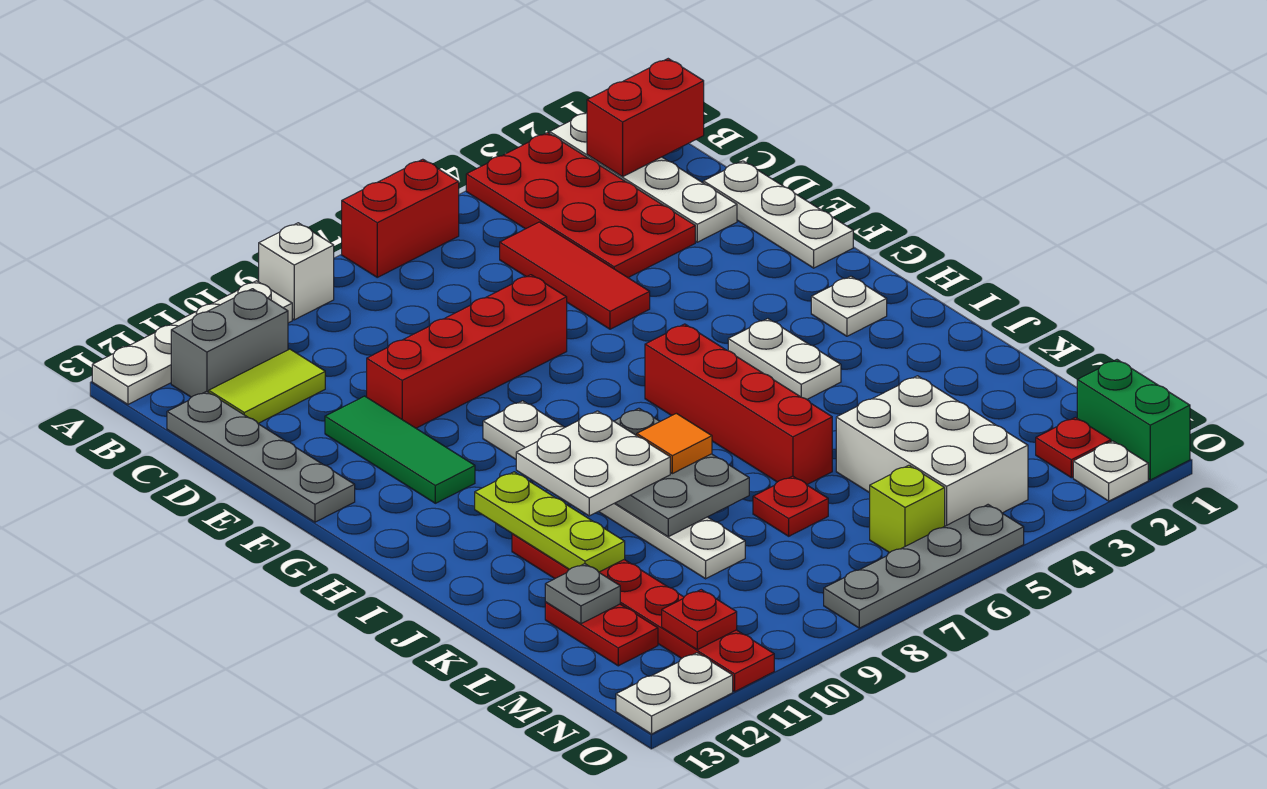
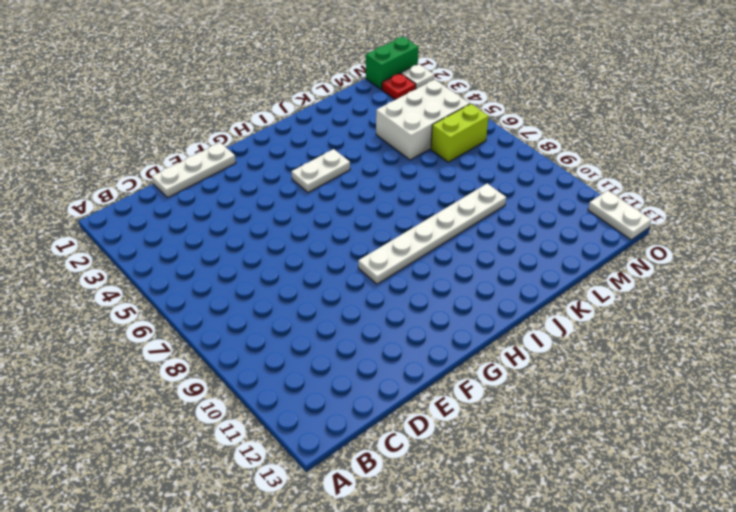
lime brick M6:N6 level 1 -> lime brick N6 level 1
none -> white plate A2:D2 level 1
none -> red plate A3:D4 level 1
none -> red brick A6:A7 level 1
none -> white brick A9 level 1

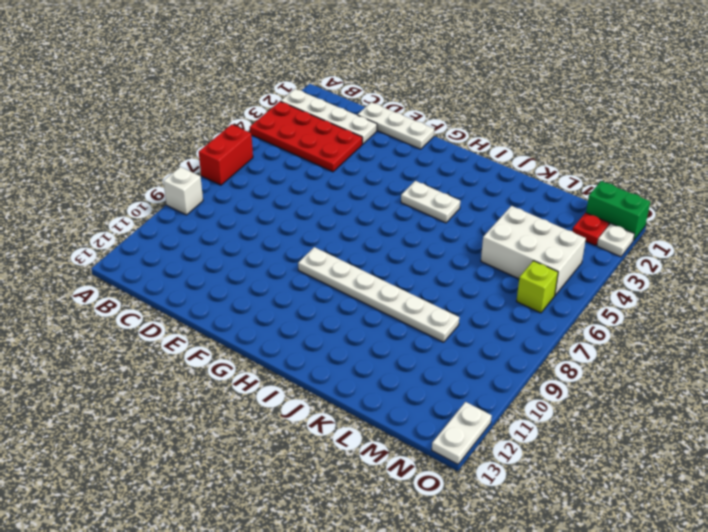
none -> white plate A10:A13 level 1
none -> grey brick B11:B12 level 1
none -> red tile C5:E5 level 1
none -> lime tile C11:C12 level 1

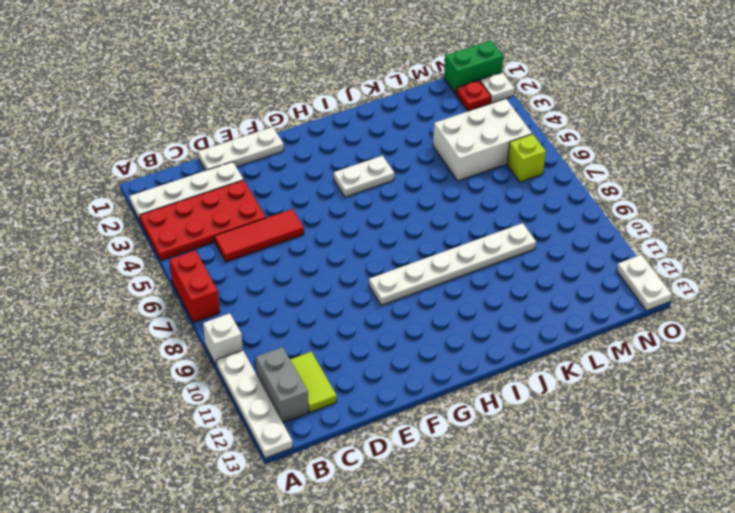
none -> grey plate C13:F13 level 1
none -> red brick E7:E10 level 1
none -> green tile E11:G11 level 1
none -> white plate H2 level 1

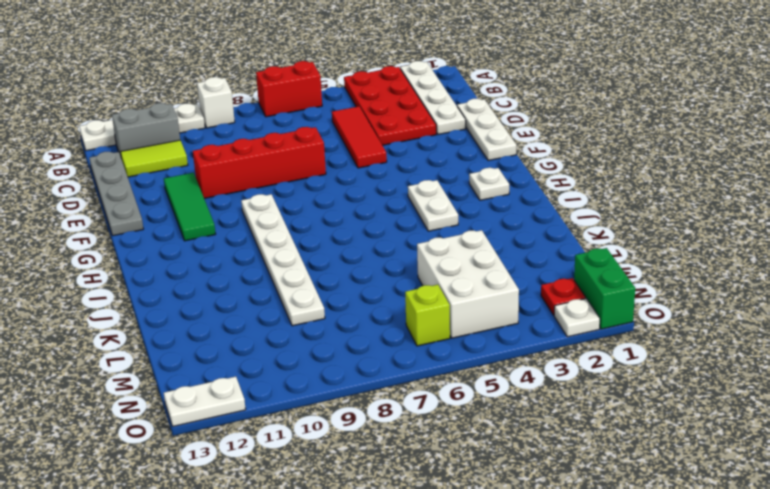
none -> red brick H6:K6 level 1
none -> red plate J11:O11 level 1
none -> red plate L7 level 1
none -> red plate L12:M12 level 1

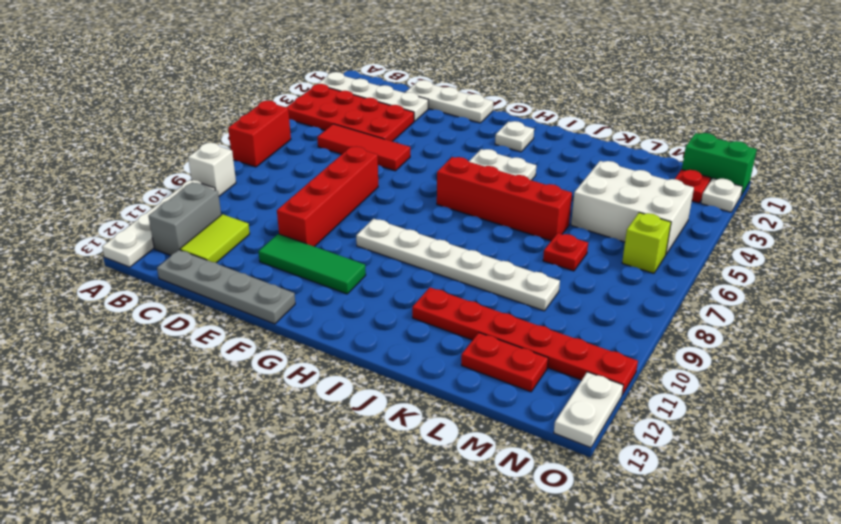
none -> grey plate O5:O8 level 1
none -> red brick B1:B2 level 2
none -> grey plate I8:K9 level 2
none -> lime plate I11:K11 level 2

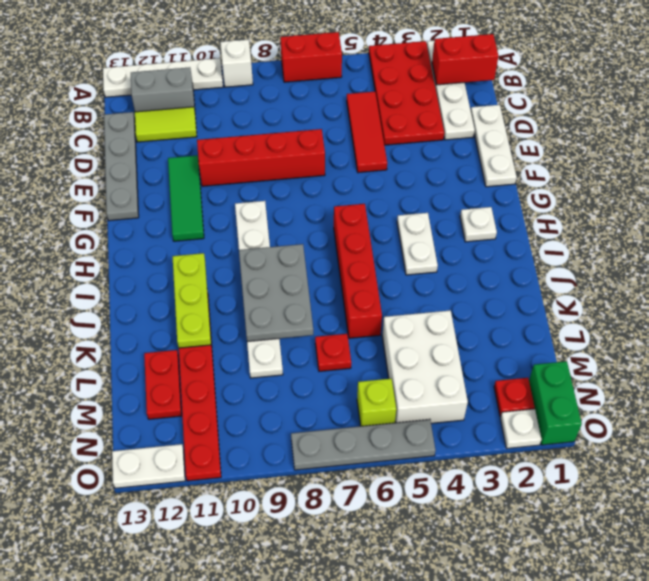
none -> grey plate L12 level 2
none -> red plate N11 level 2
none -> white plate I9:J10 level 3
none -> orange tile J8 level 3

